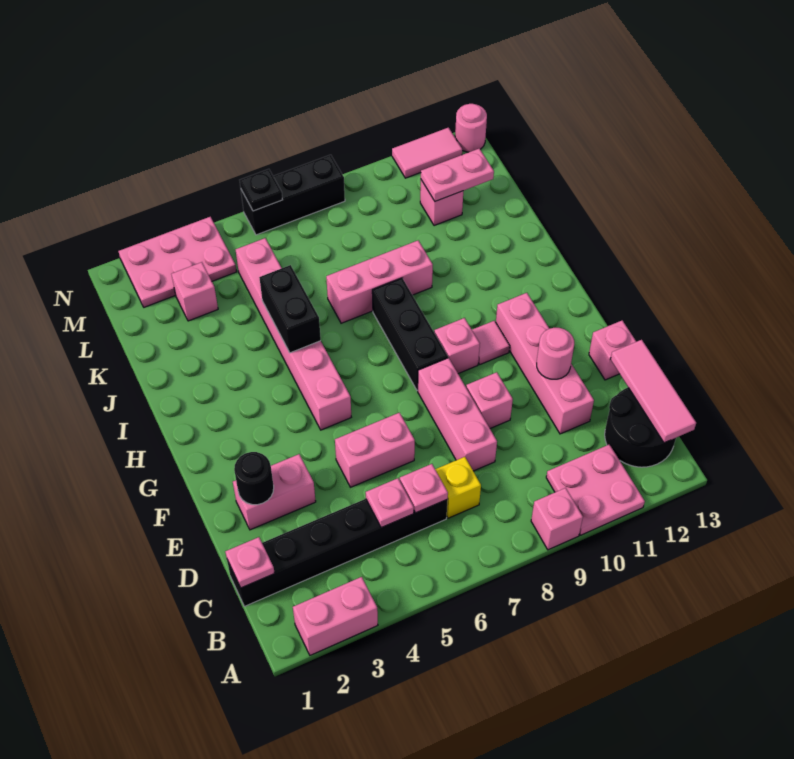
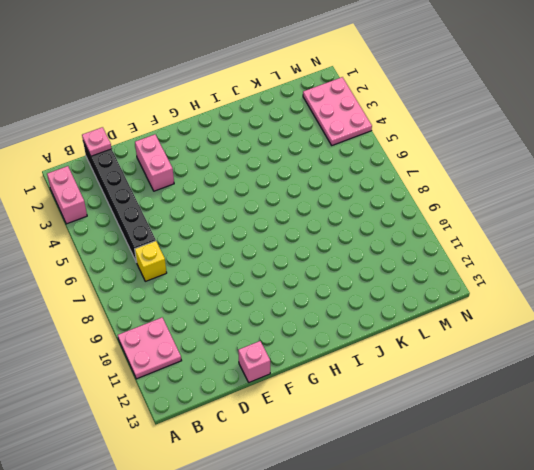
none -> pink brick A9 level 1
none -> black round brick B12:C13 level 1
none -> pink brick D8:F8 level 1
none -> pink brick D11:G11 level 1

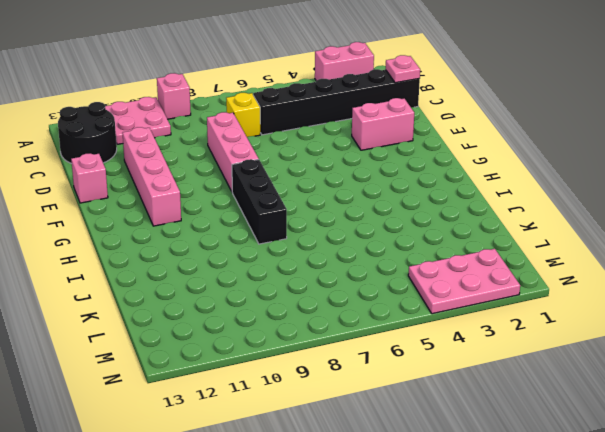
none -> pink brick E5:E6 level 1
none -> pink brick E9 level 1
none -> pink brick G5:L5 level 1
none -> pink brick G9 level 1

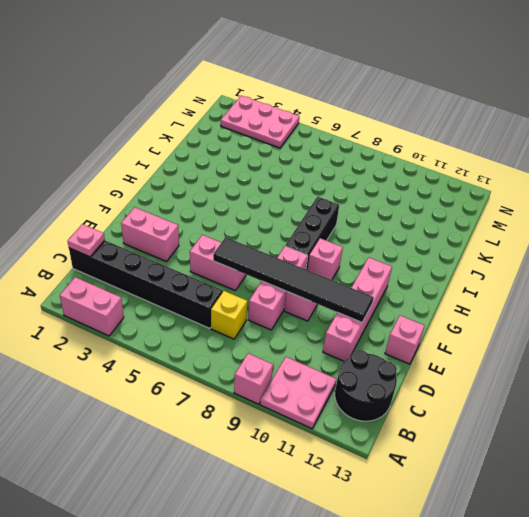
black tile E6:E11 level 2 -> pink round brick E11 level 2
none -> pink brick G5:L5 level 1
none -> pink tile G10 level 1
none -> pink brick J7:J9 level 1
none -> pink brick L3 level 1

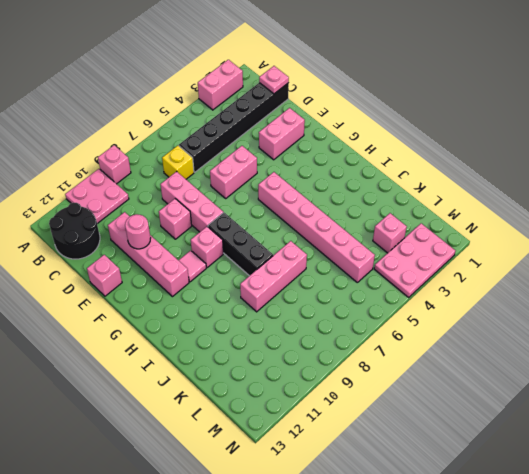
none -> pink brick L11 level 1
none -> black brick N6:N8 level 1
none -> pink tile N11:N12 level 1
none -> pink round brick N13 level 1

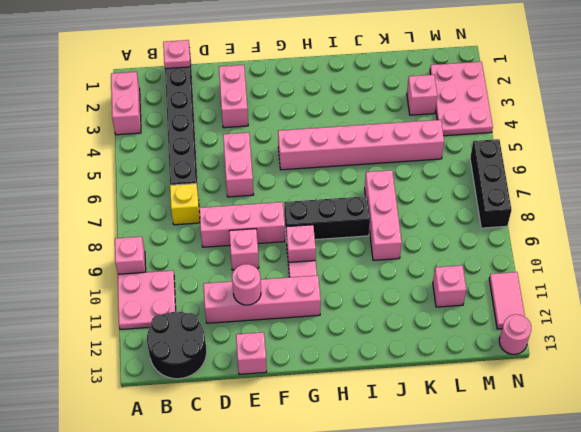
none -> pink tile B13:D13 level 2
none -> pink plate C5 level 2
none -> pink plate C6 level 2
none -> black round brick E2 level 2

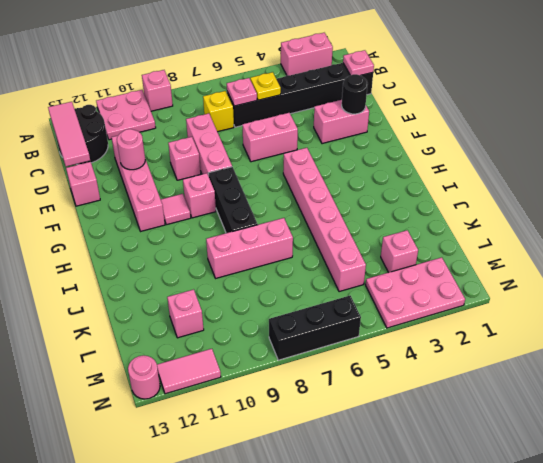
yellow plate C5 level 2 -> pink plate C5 level 2
none -> black brick I5:J5 level 2
none -> pink plate L11:L12 level 2
none -> black plate N6 level 2

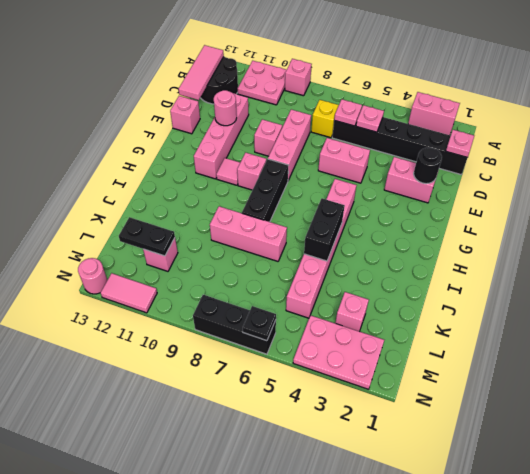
black plate L11:L12 level 2 -> pink plate L11:L12 level 2

